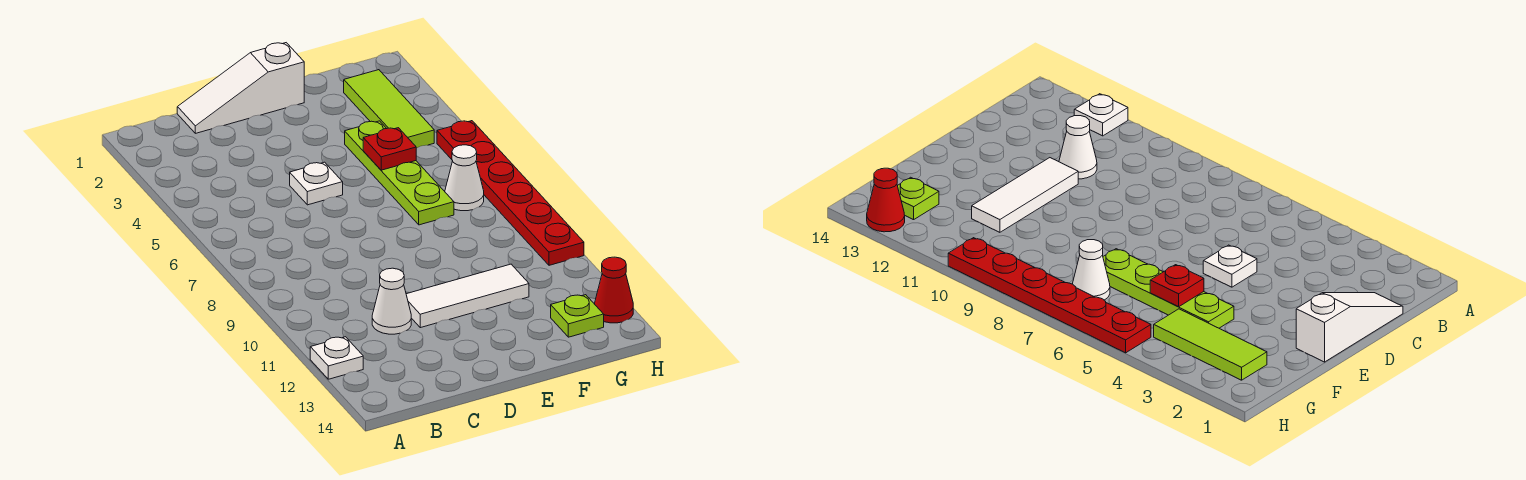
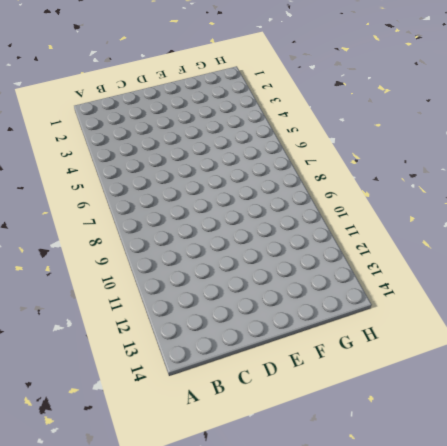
none -> white plate A12 level 1
none -> white slope C1:E1 level 1 top E
none -> white cone C11 level 1

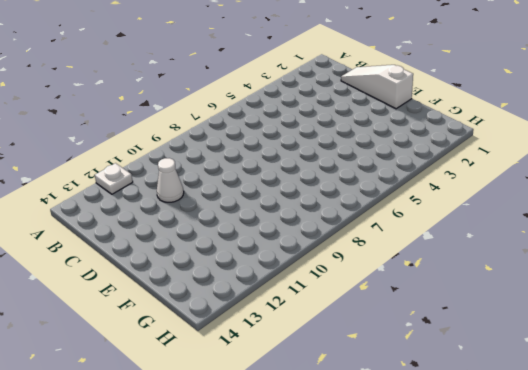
none -> white plate D5 level 1
none -> white tile D11:F11 level 1
none -> lime plate F4:F7 level 1

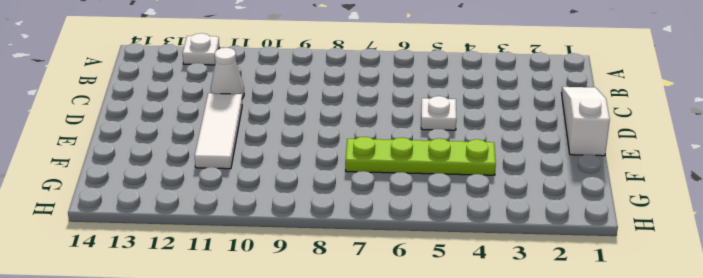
none -> lime tile G2:G4 level 1
none -> white cone G7 level 1
none -> lime plate G13 level 1

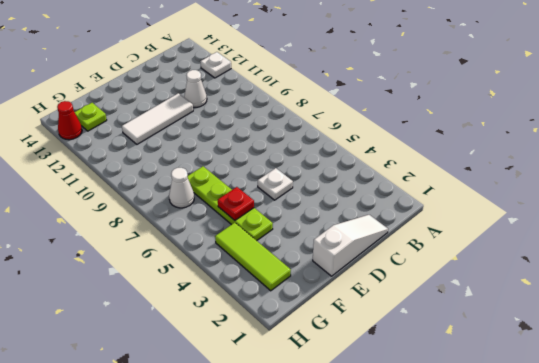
none -> red plate H5:H10 level 1

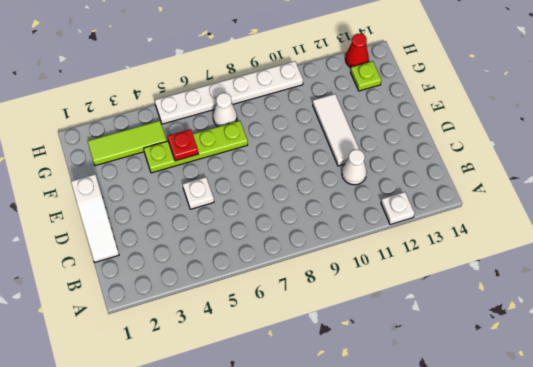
white plate H5:H10 level 1 -> red plate H5:H10 level 1

